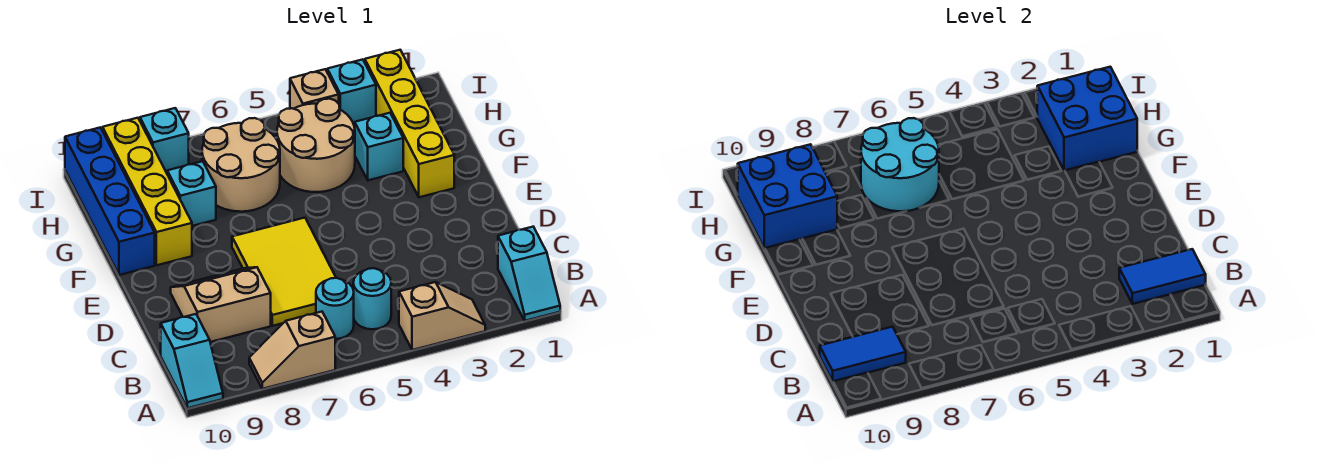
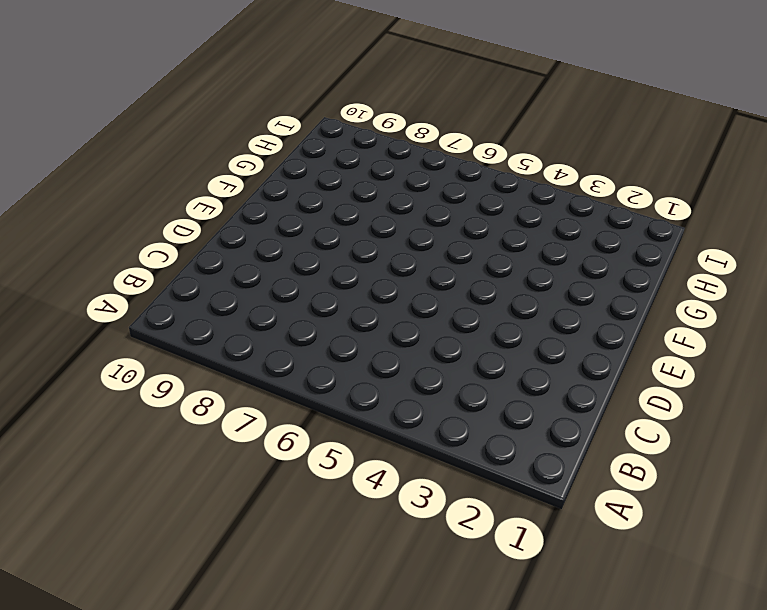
none -> cyan slope A1:B1 level 1 top B
none -> tan slope A3:A4 level 1 top 4
none -> tan slope A7:A8 level 1 top 7

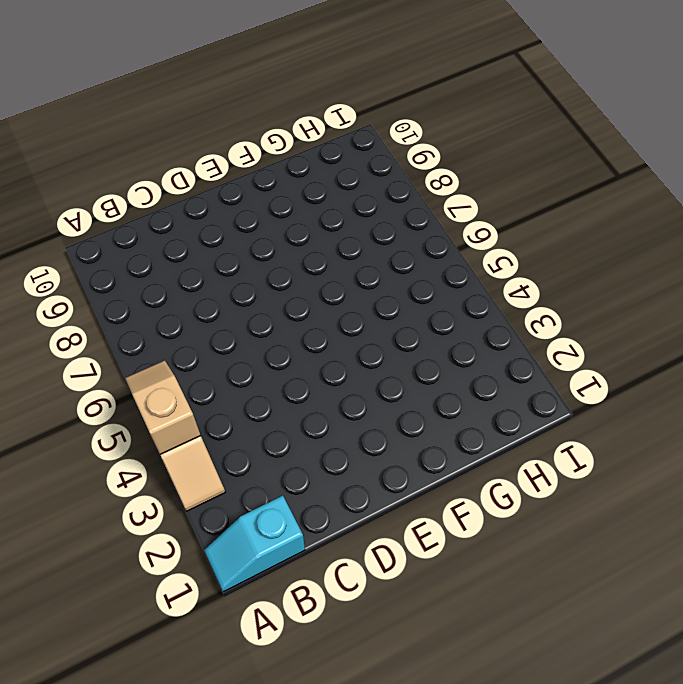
tan slope A4:A5 level 2 top 4 -> tan slope A7:A8 level 1 top 7
none -> cyan slope A10:B10 level 1 top B
none -> cyan round brick B5 level 1
none -> cyan round brick B6 level 1

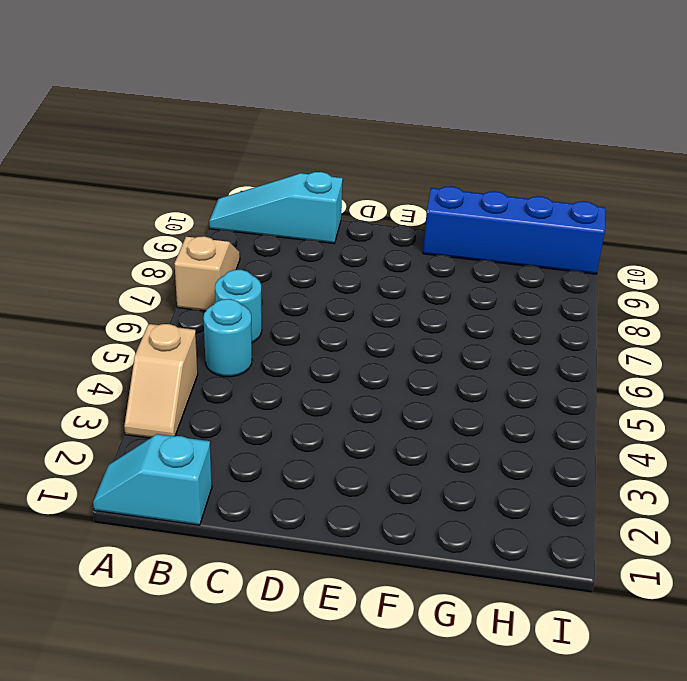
cyan slope A10:C10 level 1 top C -> cyan slope A10:B10 level 1 top B
none -> yellow tile C6:E7 level 1
none -> tan slope C8:D9 level 1 top C
none -> yellow brick F2:I2 level 1

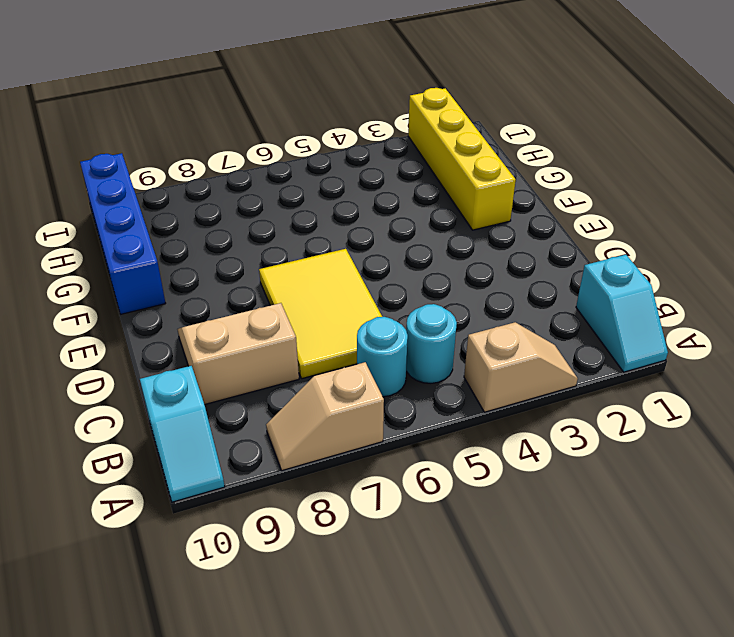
none -> yellow brick F9:I9 level 1
none -> cyan brick G3 level 1
none -> tan round brick G4:H5 level 1

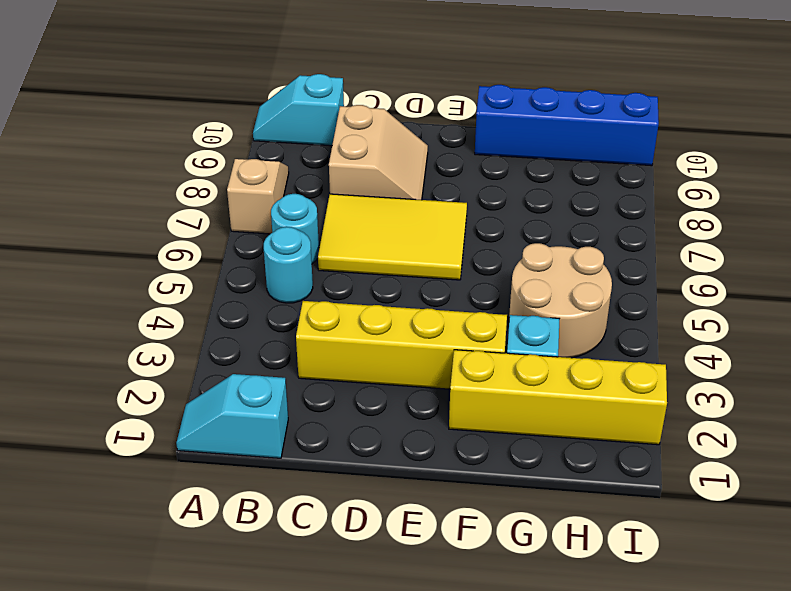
yellow brick C3:F3 level 1 -> yellow brick F9:I9 level 1
none -> tan slope A3:A4 level 1 top 4
none -> tan round brick G6:H7 level 1
none -> cyan brick G8 level 1

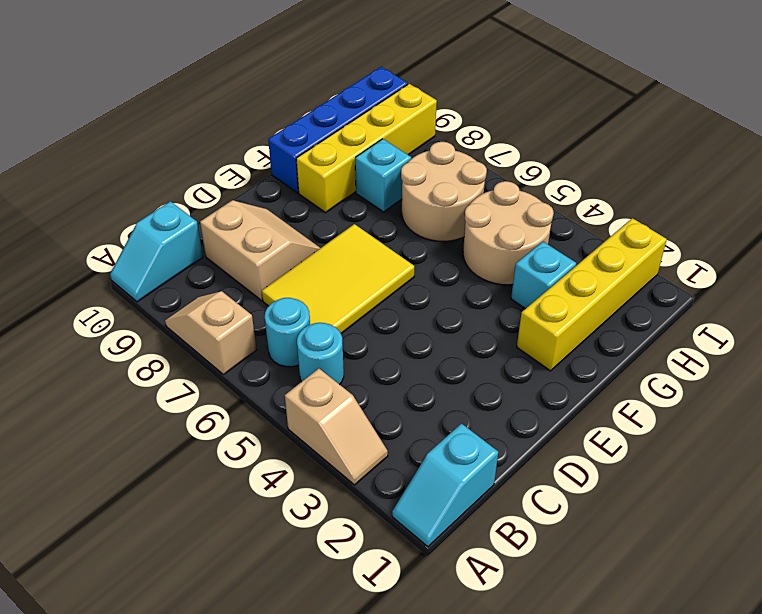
none -> cyan brick I3 level 1
none -> tan brick I4 level 1
none -> cyan brick I8 level 1

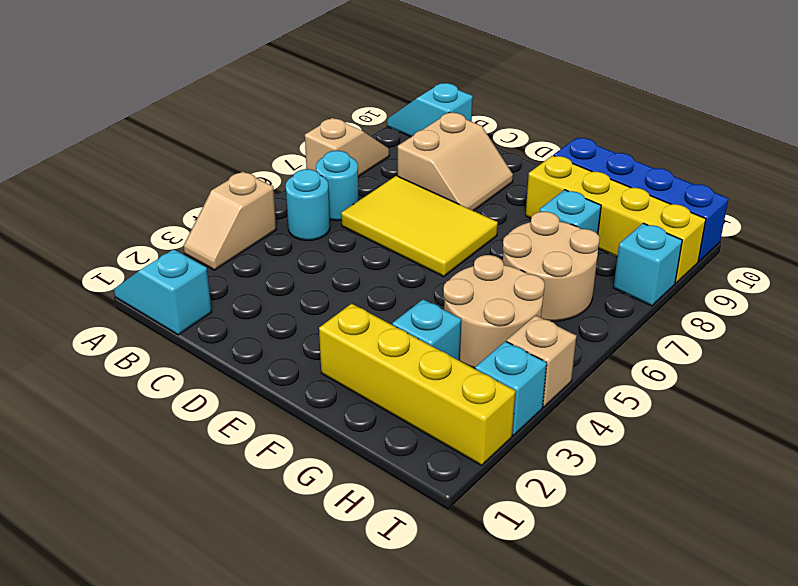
none -> blue tile B1:B2 level 2
none -> blue tile B9:B10 level 2
none -> blue brick G1:H2 level 2

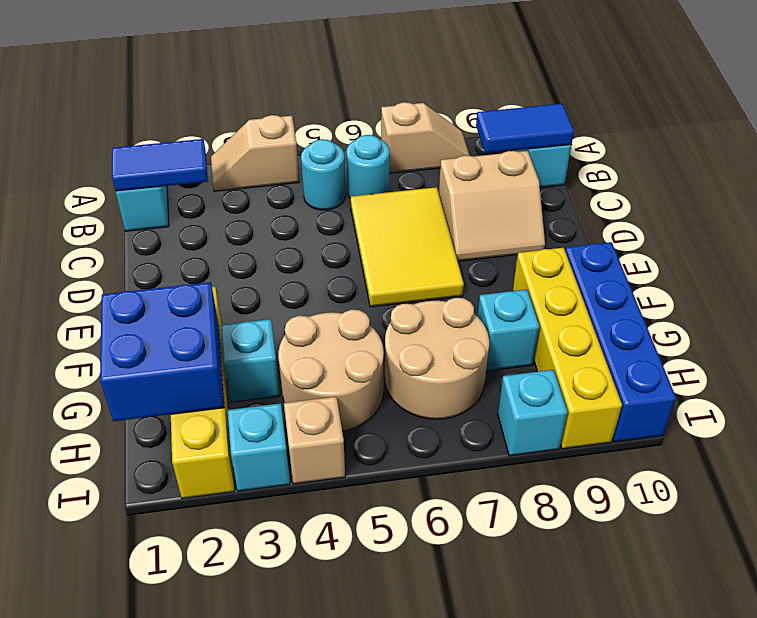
none -> cyan round brick G6:H7 level 2
none -> blue brick G9:H10 level 2

